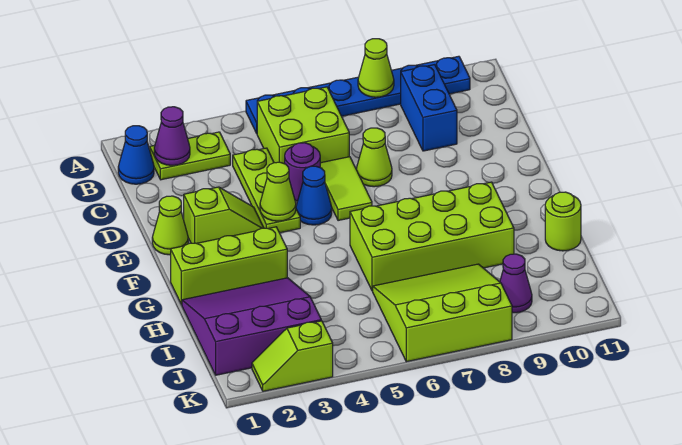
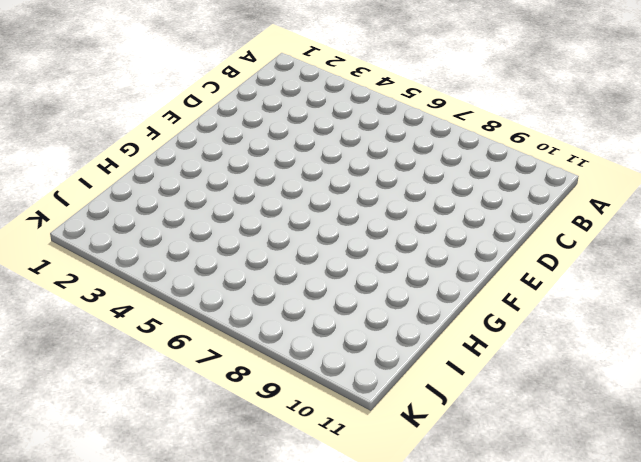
none -> blue plate A5:A10 level 1
none -> blue cone B1 level 1
none -> lime plate B2:B3 level 1

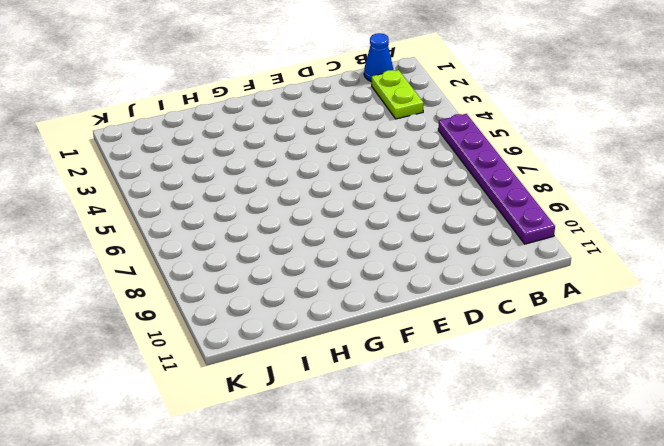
purple plate A5:A10 level 1 -> blue plate A5:A10 level 1
none -> lime brick B5:C6 level 1
none -> blue brick B9:C9 level 1
none -> lime plate C4:E4 level 1

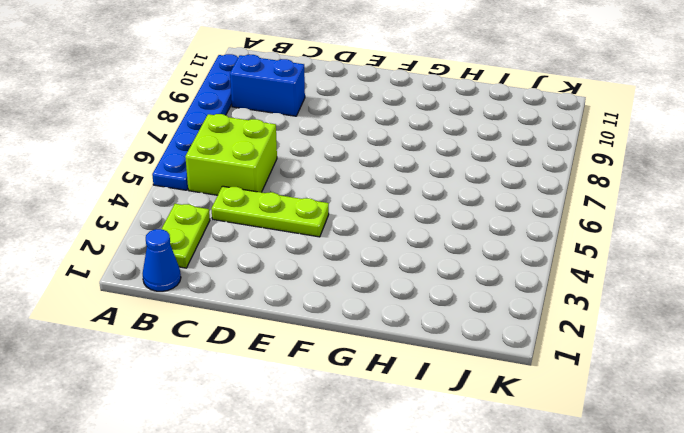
none -> purple round brick D5 level 1
none -> lime tile D6:E6 level 1
none -> lime cone D7 level 1

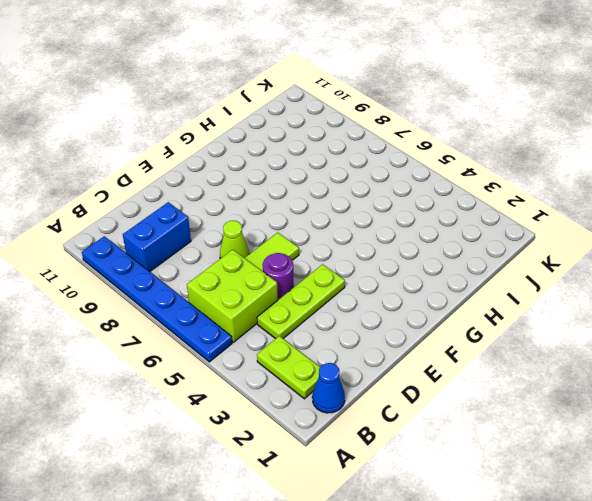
none -> lime cone E1 level 1
none -> lime slope E2:E3 level 1 top 2
none -> blue cone E5 level 1

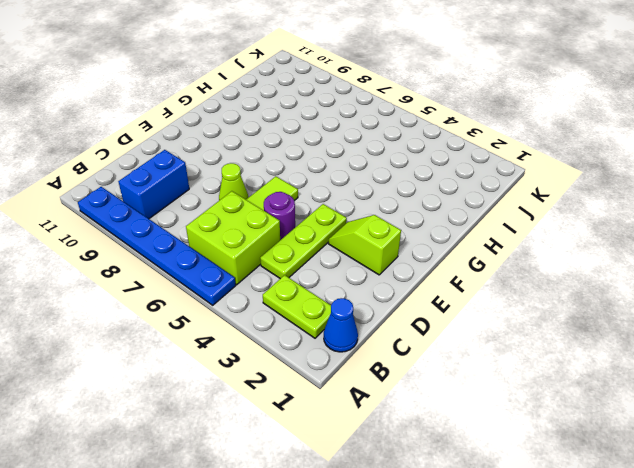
none -> lime cone E1 level 1
none -> blue cone E5 level 1
none -> lime brick G1:G3 level 1

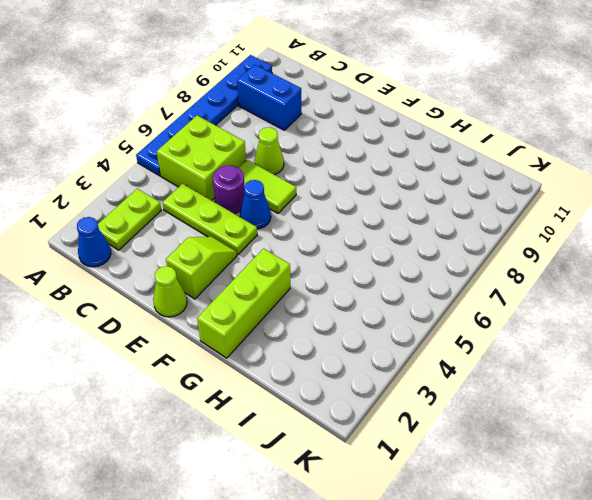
none -> lime brick G6:H9 level 1
none -> purple slope H1:J3 level 1 top J
none -> lime round brick H11 level 1

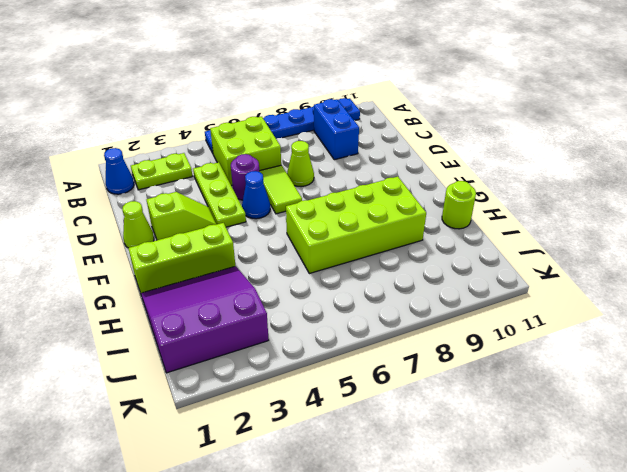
none -> lime slope I6:K8 level 1 top K
none -> purple cone J9 level 1
none -> lime slope K2:K3 level 1 top 3

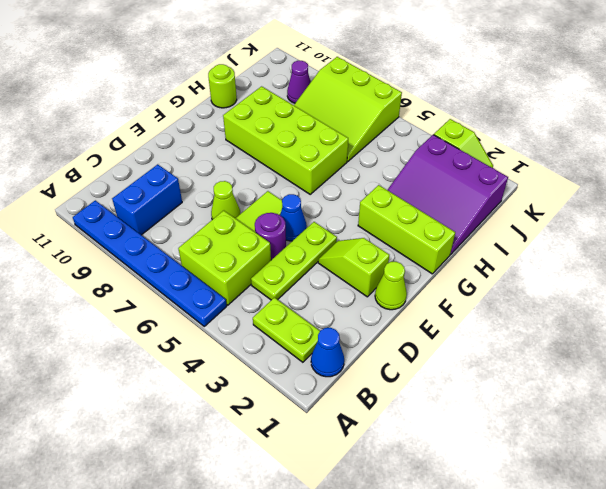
none -> lime cone A8 level 2
none -> purple cone B2 level 2
none -> lime cone E4 level 2

